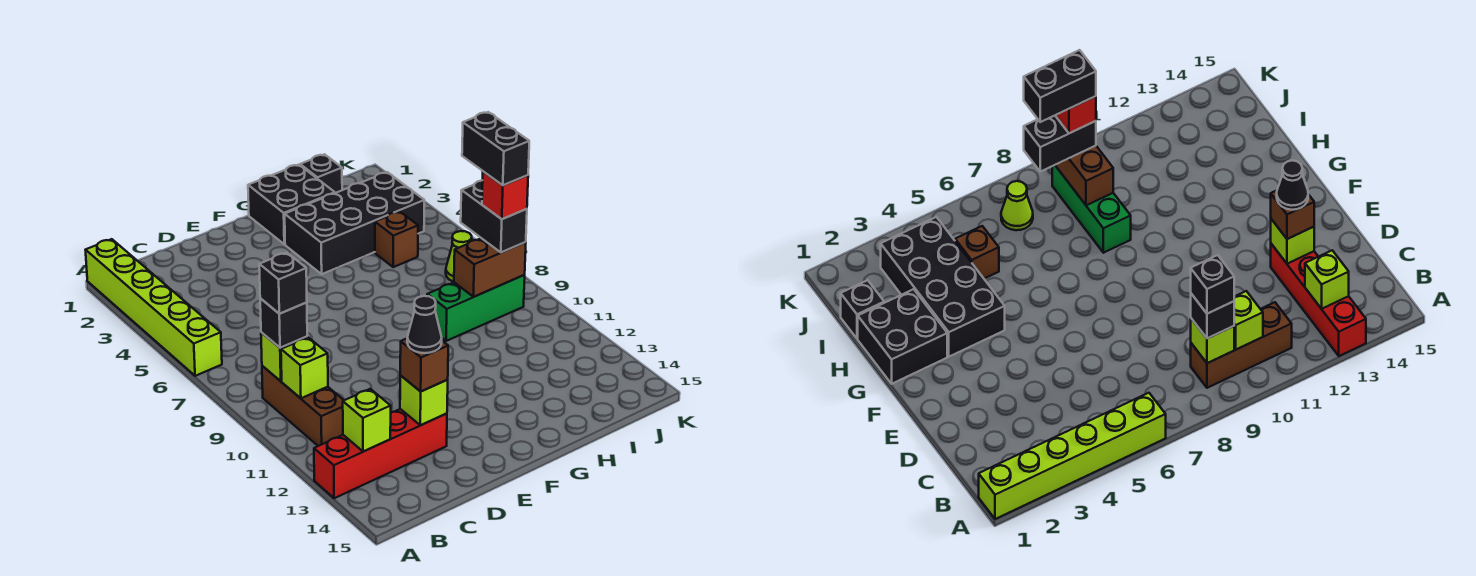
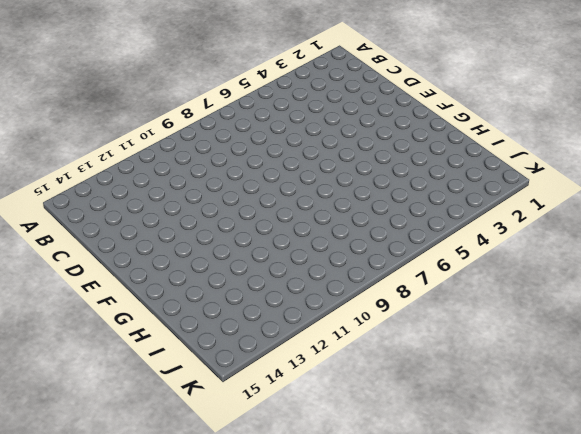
none -> lime brick A1:A6 level 1
none -> red brick A13:D13 level 1
none -> brown brick B9:B11 level 1

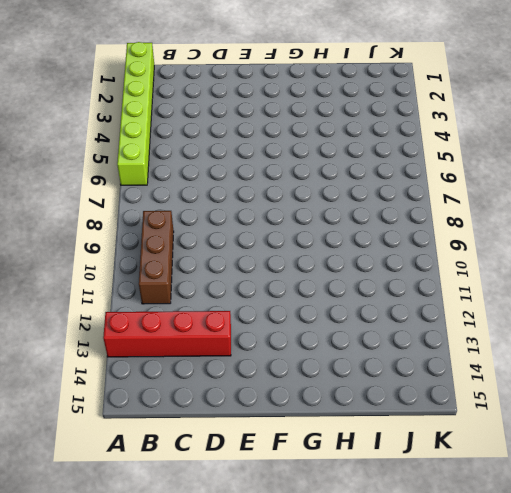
none -> black brick G1:H2 level 1
none -> black brick G3:J4 level 1
none -> green brick H9:J9 level 1

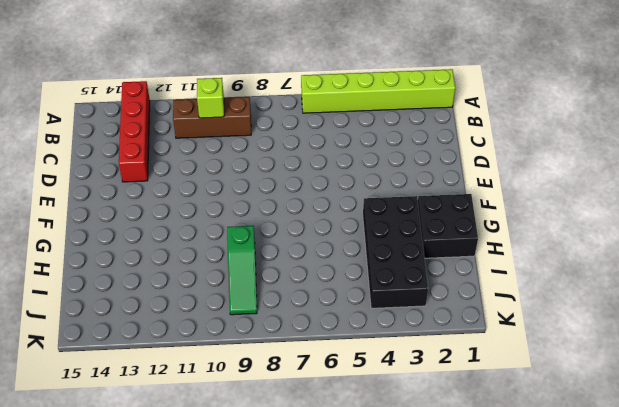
green slope H9:J9 level 1 top H -> green brick H9:J9 level 1
none -> black brick I1 level 1
none -> brown brick I5 level 1
none -> lime cone J7 level 1

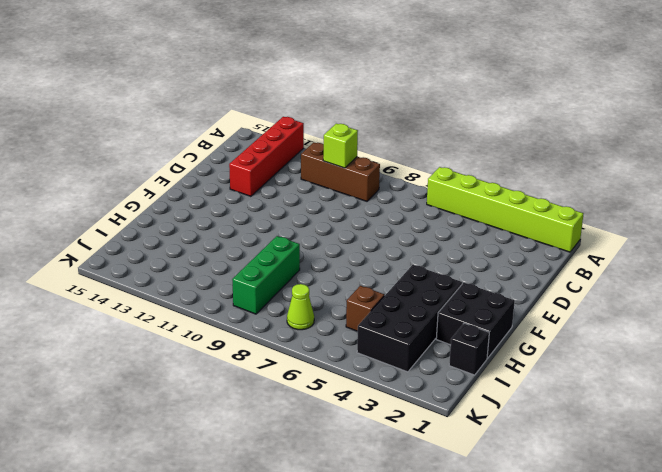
none -> lime brick B9 level 2
none -> lime brick B13 level 2
none -> lime brick D13 level 2

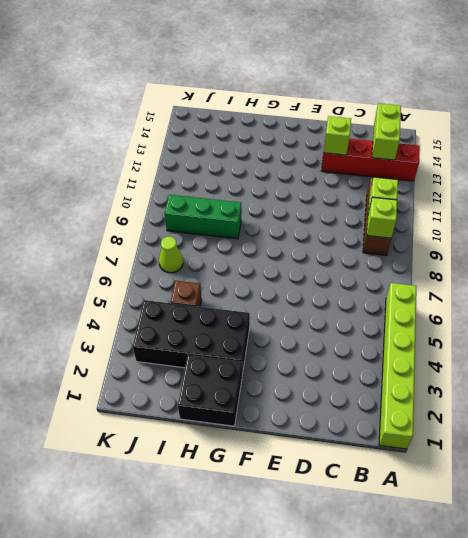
lime brick B13:B14 level 2 -> lime brick B13 level 2
none -> black brick I1 level 1
none -> brown brick I9:J9 level 2
none -> black brick B9 level 3

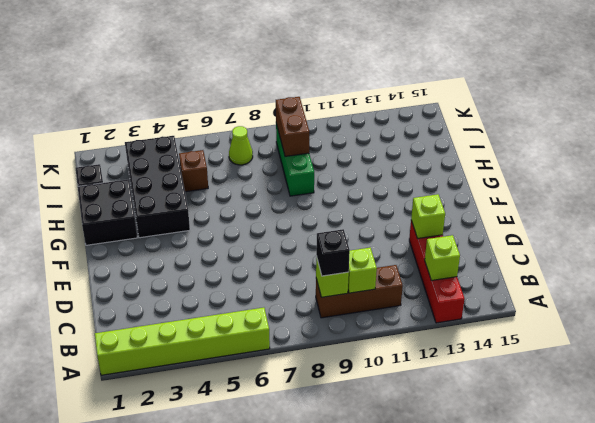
none -> brown brick D13 level 3
none -> black brick J8:J9 level 3
none -> black brick B9 level 4

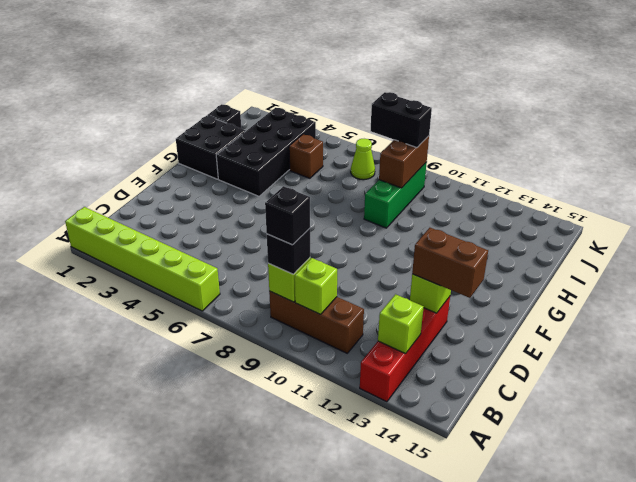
brown brick D13:D14 level 3 -> brown brick D13 level 3
none -> black cone D13 level 4
none -> red brick J9 level 4
none -> black brick J8:J9 level 5

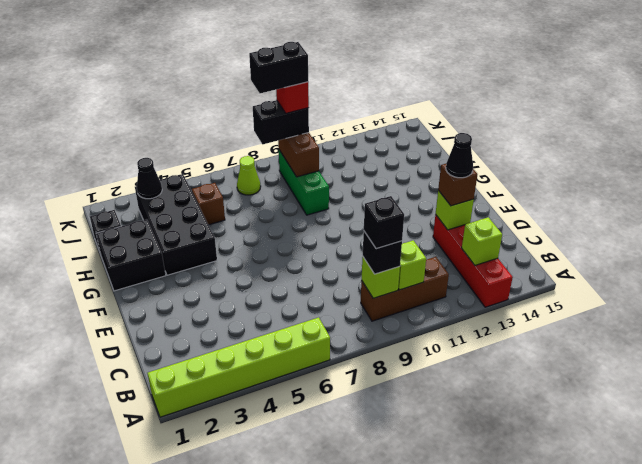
black cone J3 level 2 -> none

